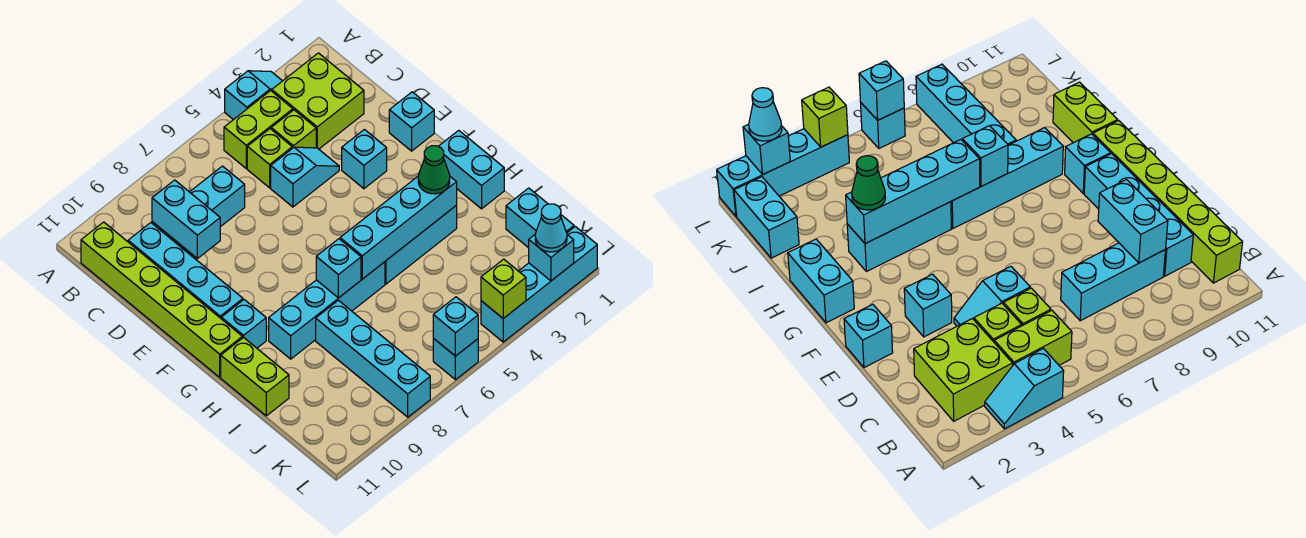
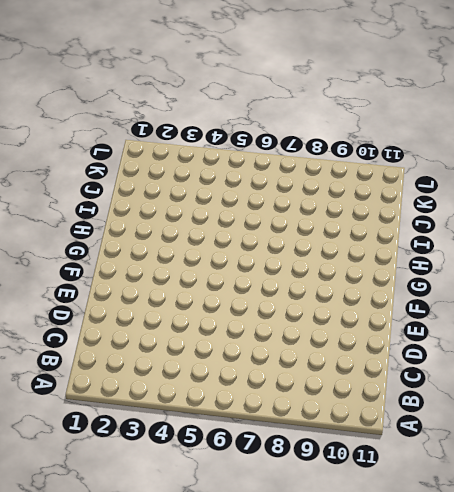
none -> cyan slope A3:A4 level 1 top 4
none -> lime brick B2:C3 level 1
none -> lime brick B4:B5 level 1

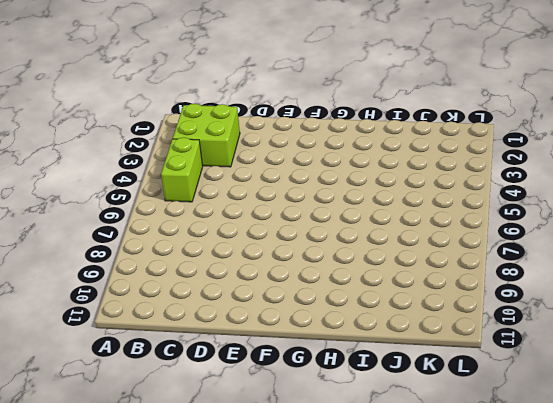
none -> cyan slope A3:A4 level 1 top 4
none -> lime brick B11:G11 level 1
none -> lime brick C4 level 1

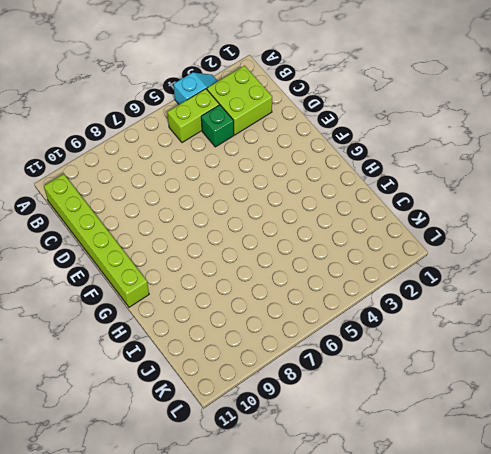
green brick C4 level 1 -> lime brick C4 level 1
none -> lime brick C5 level 1
none -> cyan brick C7:C9 level 1
none -> cyan brick C10:F10 level 1

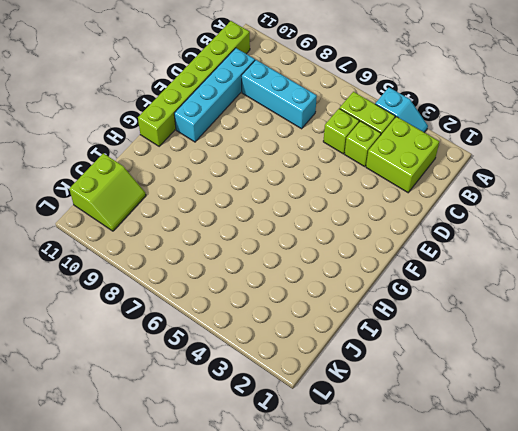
lime slope J10:K11 level 1 top 11 -> none
none -> cyan slope D4:D5 level 1 top 5
none -> cyan brick E1 level 1
none -> cyan brick E3 level 1

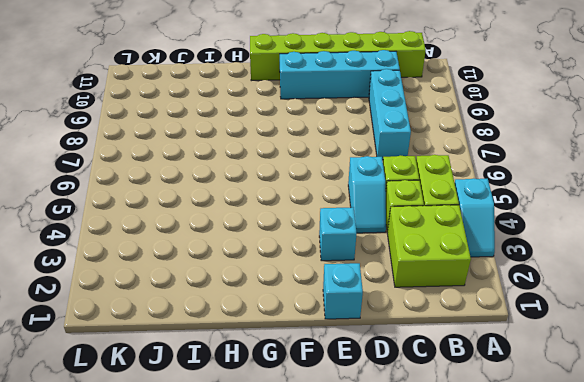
none -> cyan brick G1:H1 level 1
none -> cyan brick G10 level 1
none -> cyan brick H3:H5 level 1

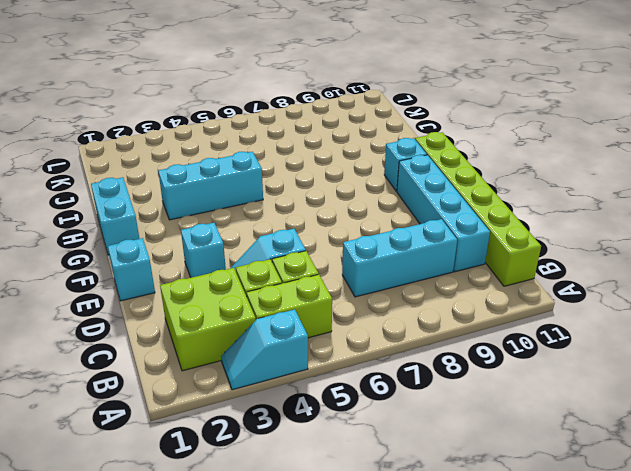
none -> cyan brick H6:H9 level 1
none -> lime brick H11:I11 level 1
none -> cyan brick I8:L8 level 1

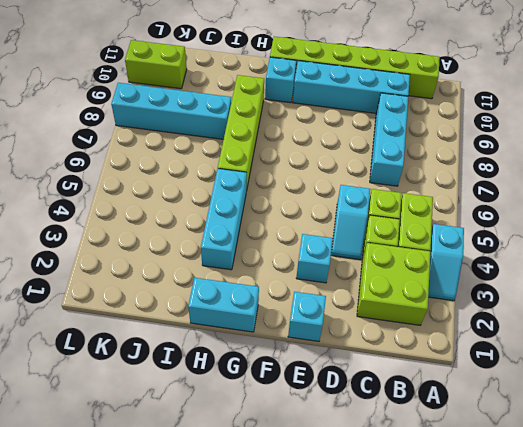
lime brick H6:H9 level 1 -> cyan brick H6:H9 level 1
lime brick K10:L10 level 1 -> lime brick H11:I11 level 1
none -> cyan brick J1:K1 level 1
none -> cyan brick L1:L4 level 1
none -> cyan brick L6 level 1

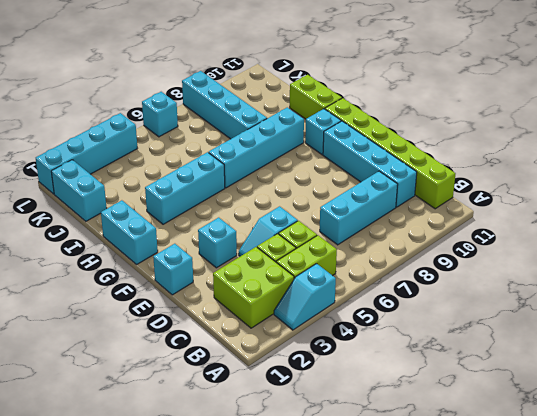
none -> cyan brick C9:D9 level 2
none -> cyan brick H3:H6 level 2
none -> cyan brick H7 level 2

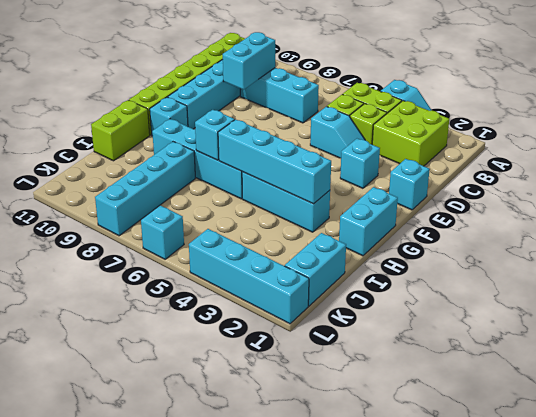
none -> cyan brick L2 level 2
none -> lime brick L4 level 2
none -> cyan brick L6 level 2

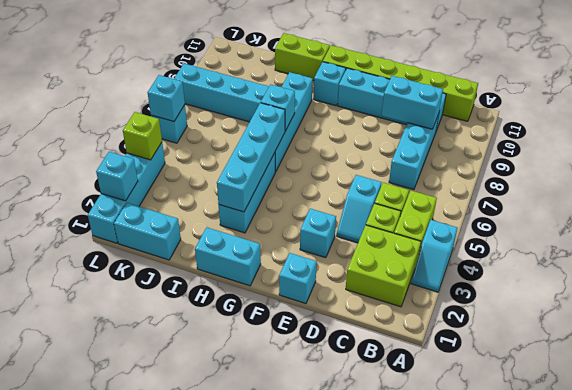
none -> green cone H3 level 3
none -> cyan cone L2 level 3

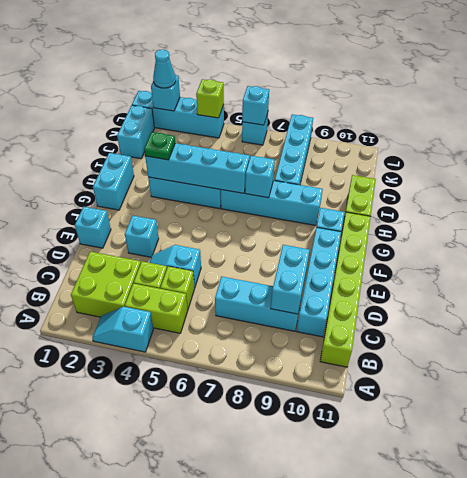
green plate H3 level 3 -> green cone H3 level 3

